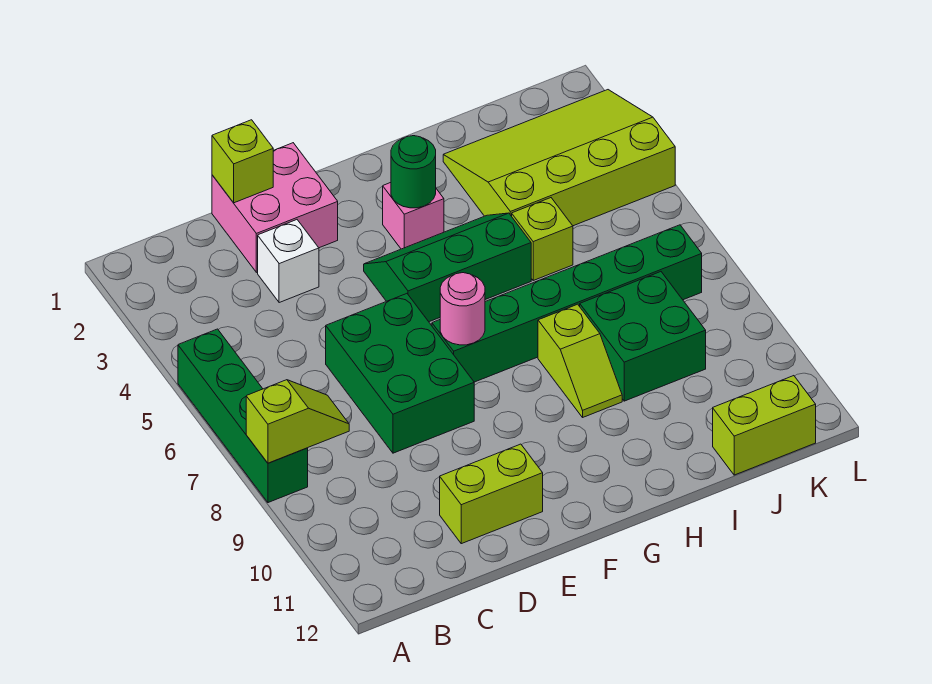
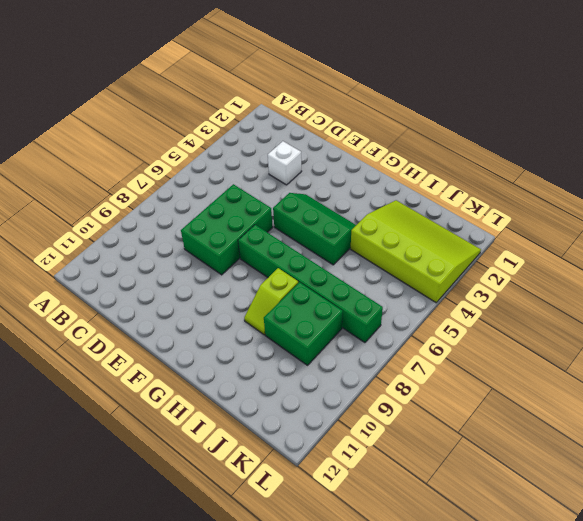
none -> green brick A5:A8 level 1
none -> pink brick D1:E2 level 1
none -> lime brick D11:E11 level 1

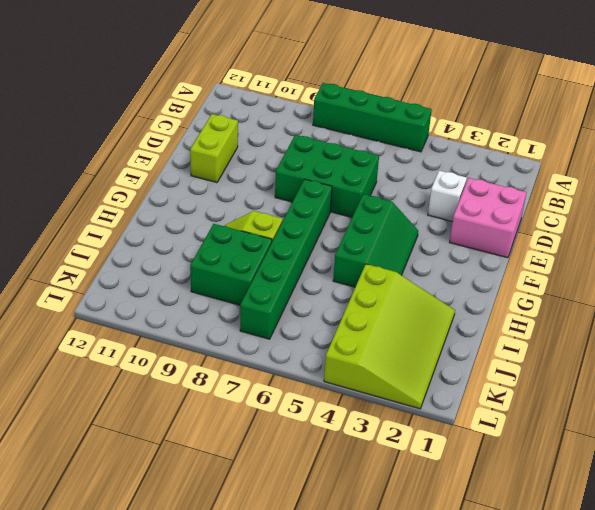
none -> pink brick G3 level 1
none -> lime brick I5 level 1
none -> lime brick J12:K12 level 1

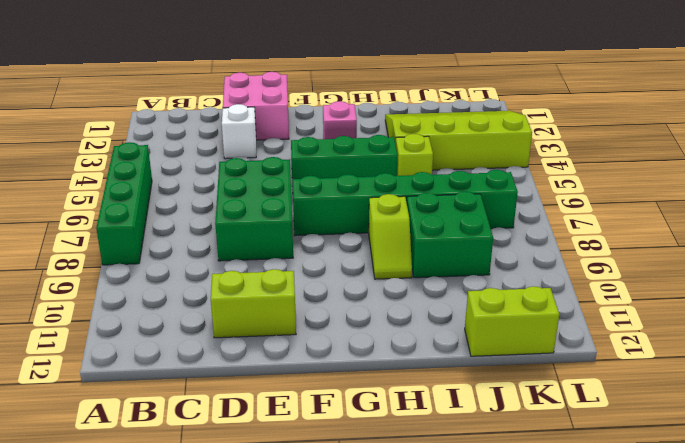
none -> lime slope A8:B8 level 2 top A
none -> lime brick D1 level 2
none -> pink round brick F7 level 2

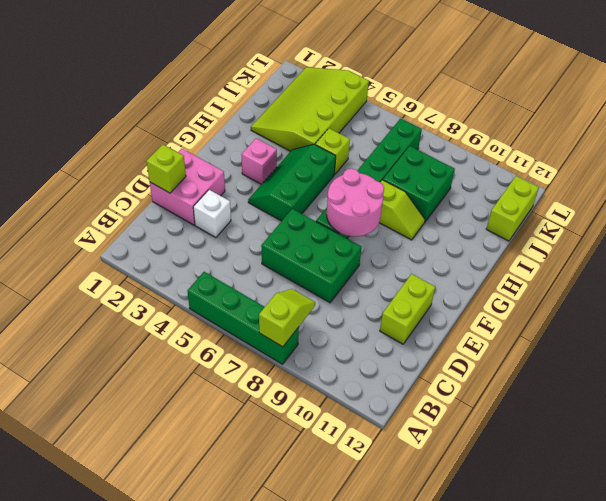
pink round brick F7:G8 level 2 -> pink round brick F7 level 2
none -> green round brick G3 level 2

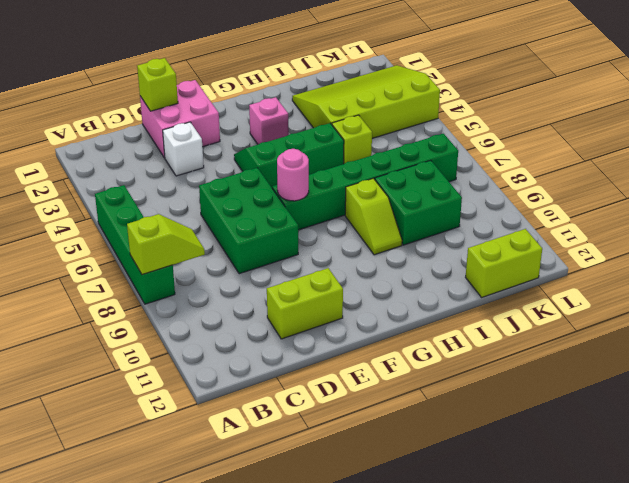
none -> green round brick G3 level 2

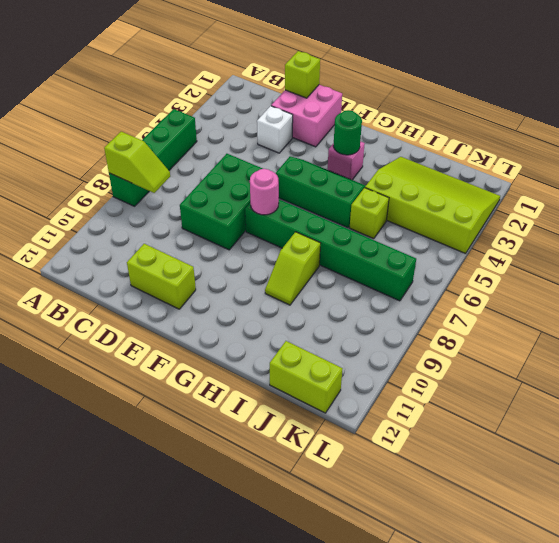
none -> green brick I8:J9 level 1

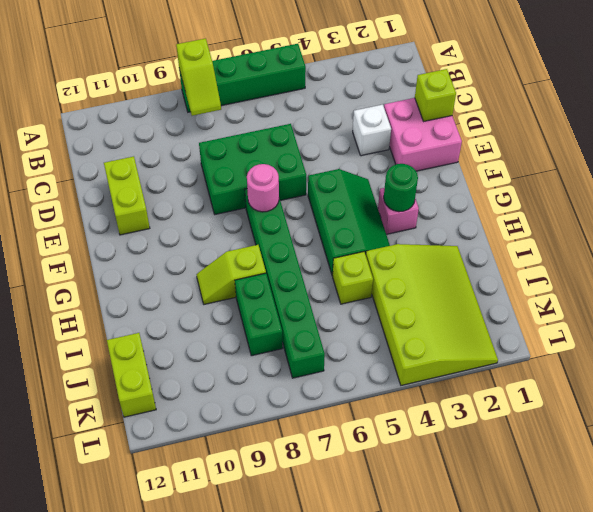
green brick I8:J8 level 1 -> green brick I8:J9 level 1

